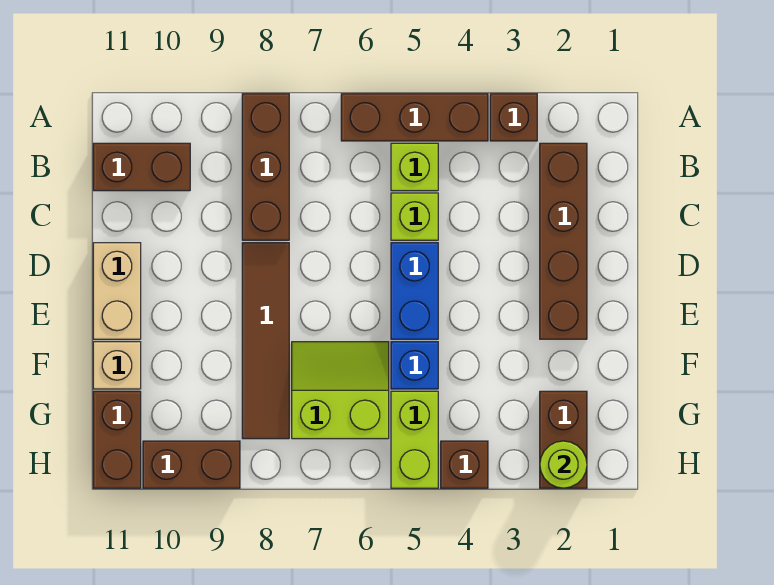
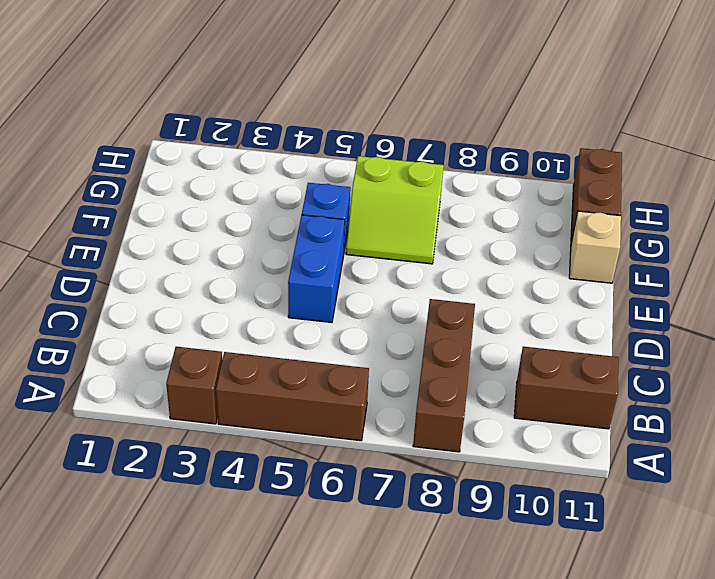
none -> brown brick B2:E2 level 1
none -> lime brick B5 level 1
none -> lime brick C5 level 1

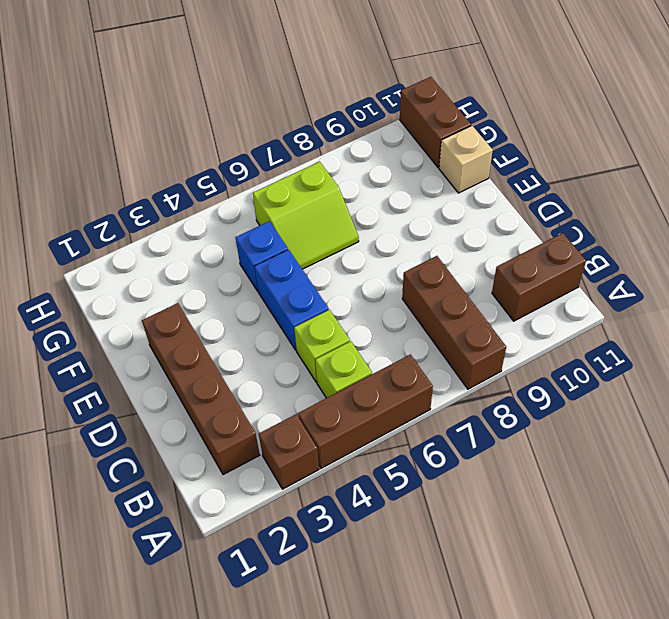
none -> brown tile D8:G8 level 1
none -> tan brick D11:E11 level 1
none -> brown brick G2:H2 level 1

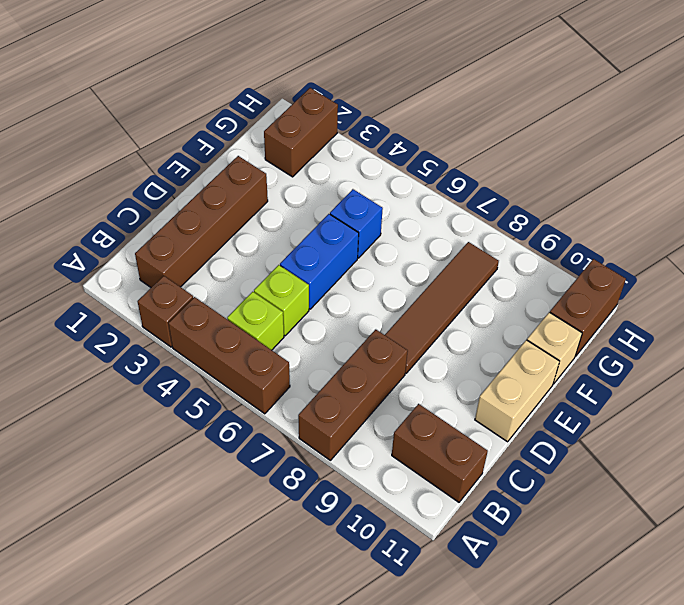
none -> lime slope F6:G7 level 1 top G
none -> lime brick G5:H5 level 1
none -> brown brick H4 level 1

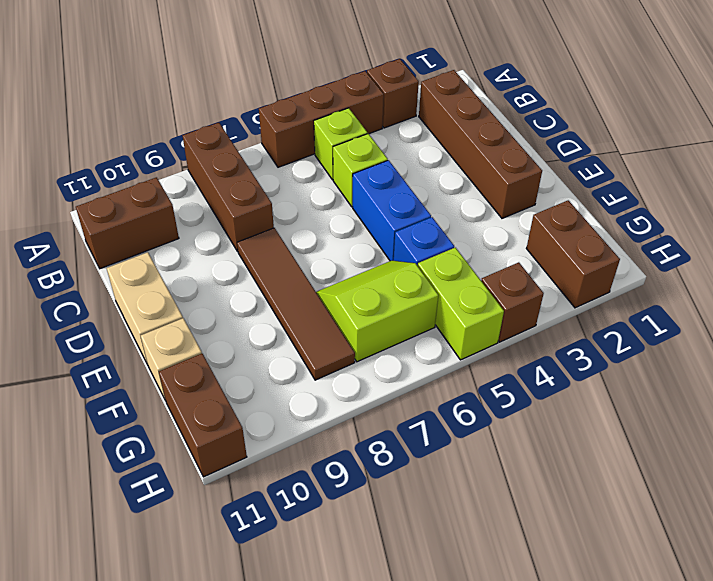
none -> brown brick H9:H10 level 1
none -> lime round brick H2 level 2

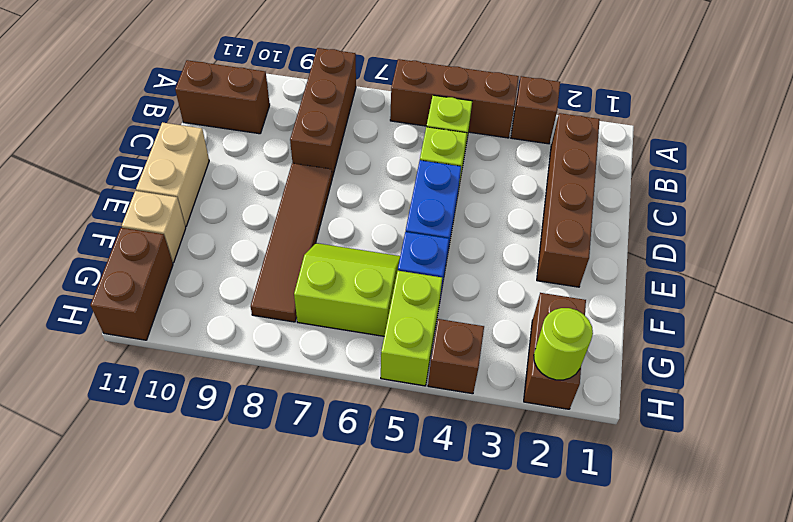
none -> brown brick H9:H10 level 1

